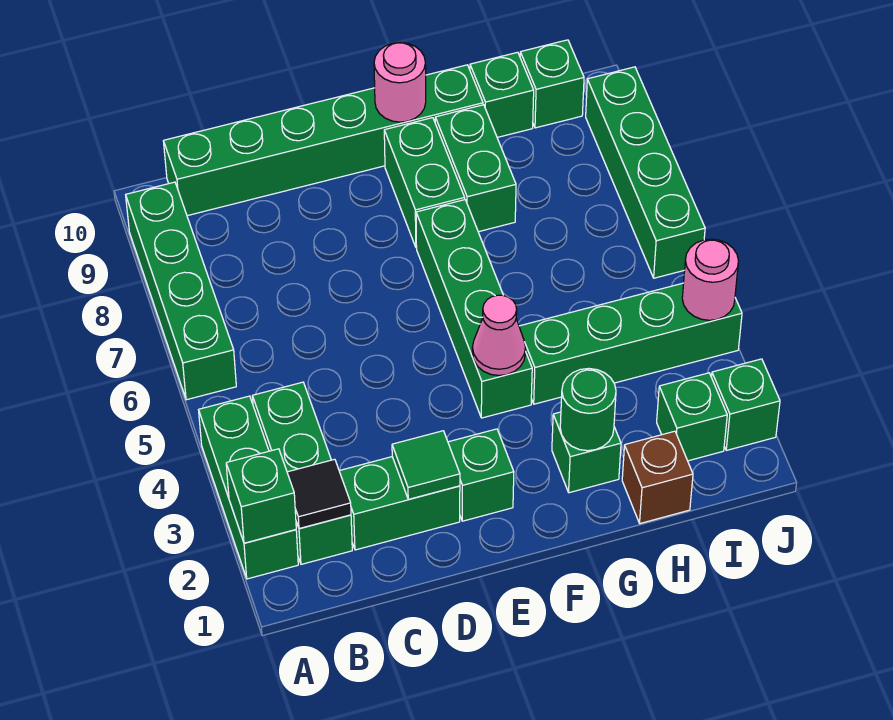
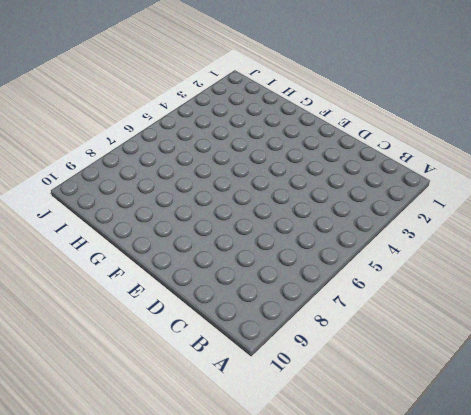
none -> green brick A2:A4 level 1
none -> green brick A6:A9 level 1
none -> green brick B2:B4 level 1

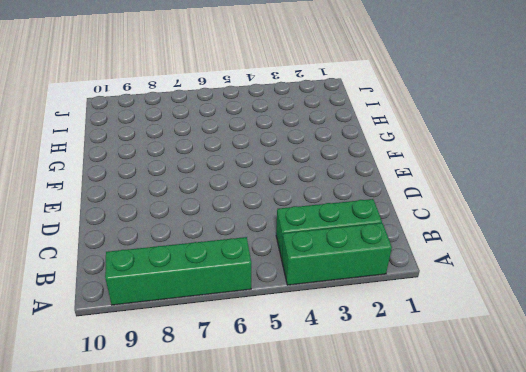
none -> green brick B10:G10 level 1
none -> green brick C2:D2 level 1
none -> green brick E2 level 1

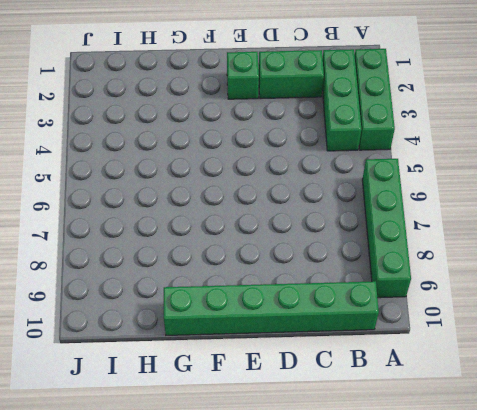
none -> green brick F4:F7 level 1
none -> green brick F8:F9 level 1
none -> green brick G2 level 1

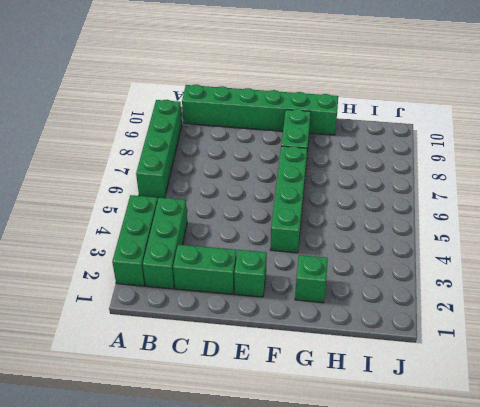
none -> green brick G4:J4 level 1
none -> green brick G8:G9 level 1
none -> brown brick H1 level 1

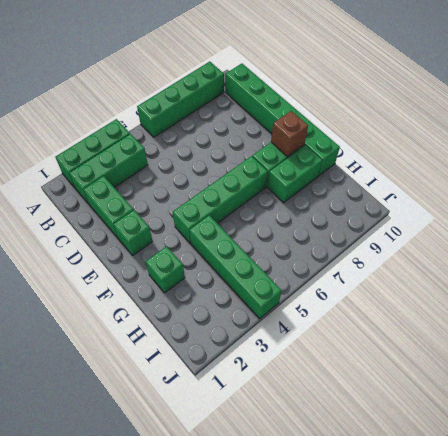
brown brick F9 level 2 -> brown brick H1 level 1
none -> green brick H10 level 1
none -> green brick I2 level 1
none -> green brick I10 level 1

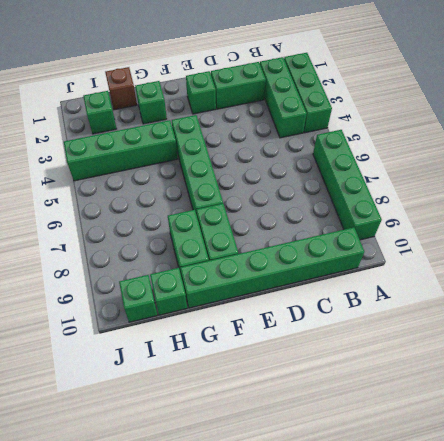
none -> green brick J2 level 1
none -> green brick J6:J9 level 1
none -> green brick A2 level 2

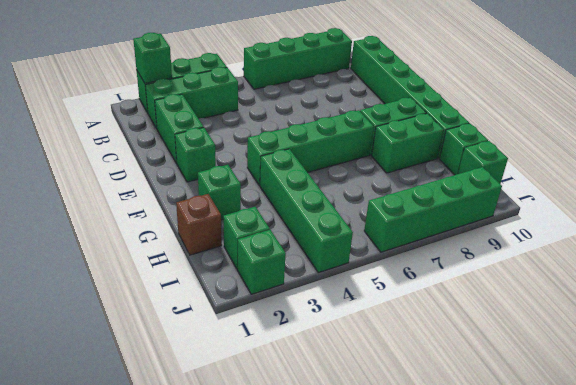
none -> black tile B2 level 2
none -> green tile D2 level 2
none -> pink cone F4 level 2

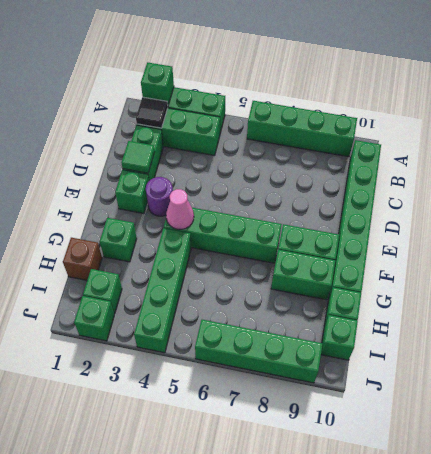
purple round brick E3 level 1 -> none
none -> pink round brick F10 level 2
none -> green round brick G2 level 2
none -> pink round brick J4 level 2

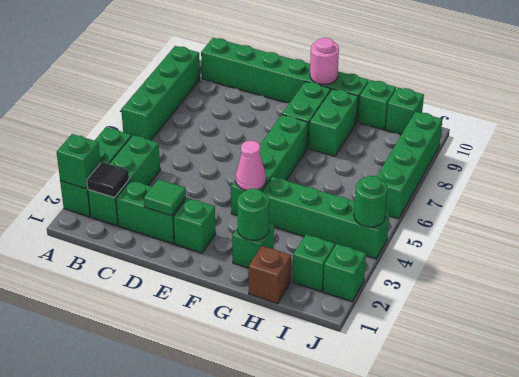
green round brick J4 level 2 -> pink round brick J4 level 2

